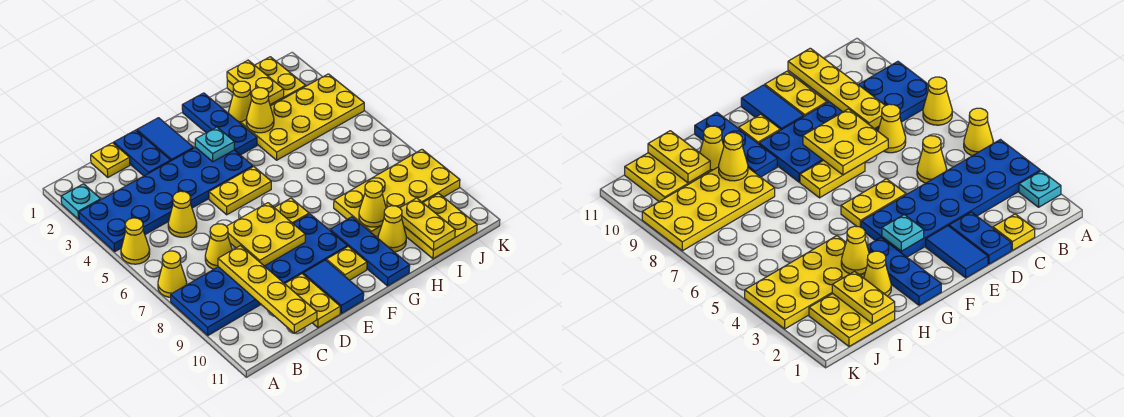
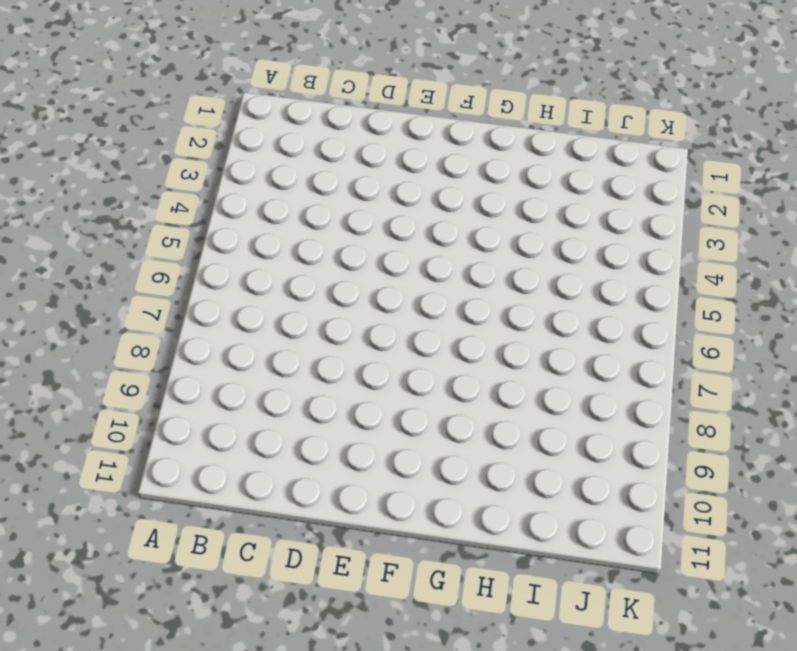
none -> cyan plate A2 level 1
none -> blue plate A3:F4 level 1
none -> yellow cone A5 level 1
none -> yellow cone A7 level 1

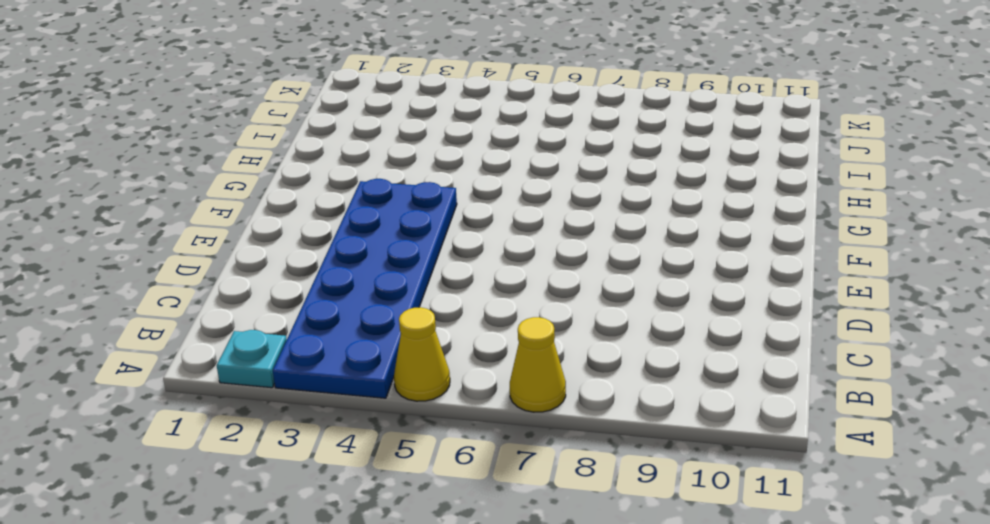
none -> blue plate A8:F9 level 1
none -> yellow plate C1 level 1
none -> yellow cone C5 level 1
none -> yellow cone C7 level 1

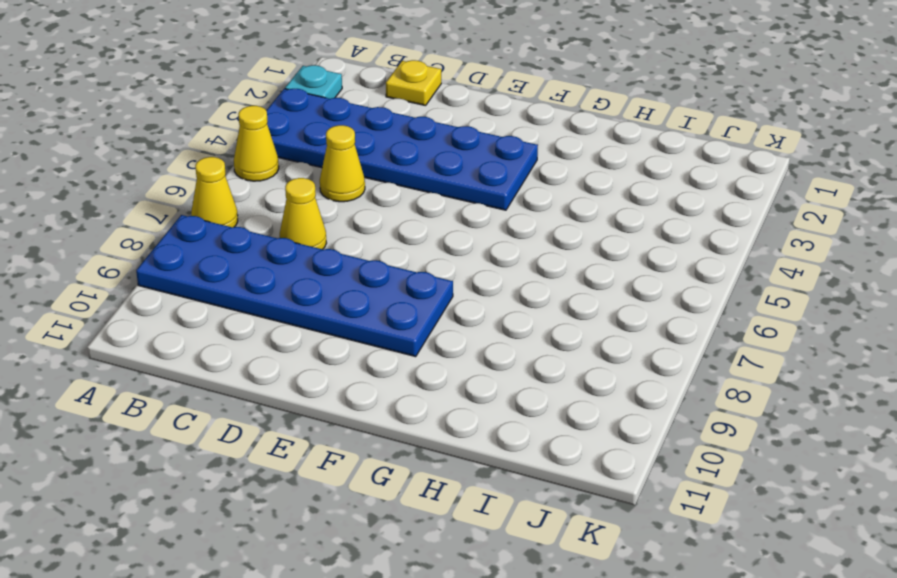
none -> blue plate D1:D2 level 1
none -> yellow plate D10:D11 level 1
none -> blue tile E1:E2 level 1
none -> yellow plate E5:F5 level 1

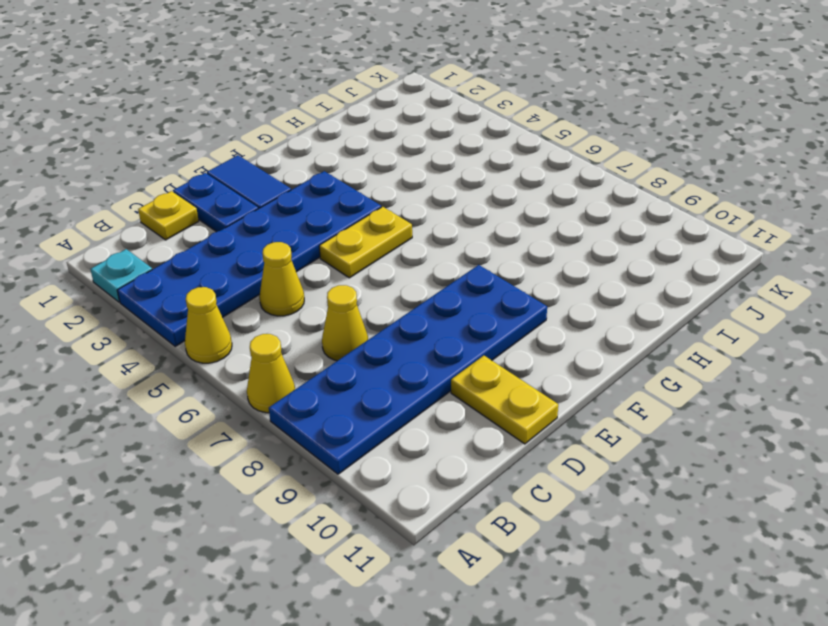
none -> yellow plate E7:F7 level 1
none -> blue tile E10:E11 level 1
none -> yellow plate F10 level 1
none -> blue plate G1:G3 level 1

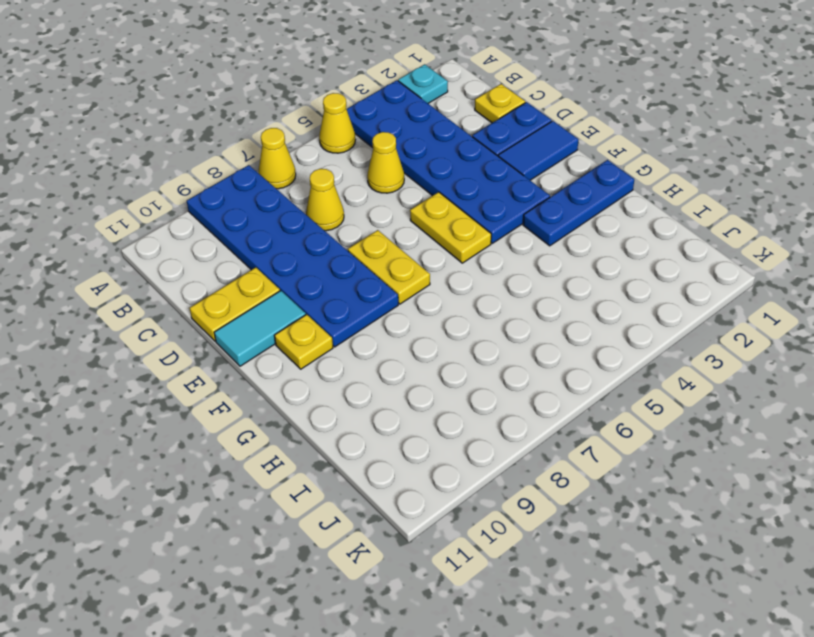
cyan tile E10:E11 level 1 -> blue tile E10:E11 level 1
none -> blue plate G9:G11 level 1
none -> yellow cone H2 level 1
none -> yellow plate H3:K4 level 1
none -> yellow plate H8:K9 level 1

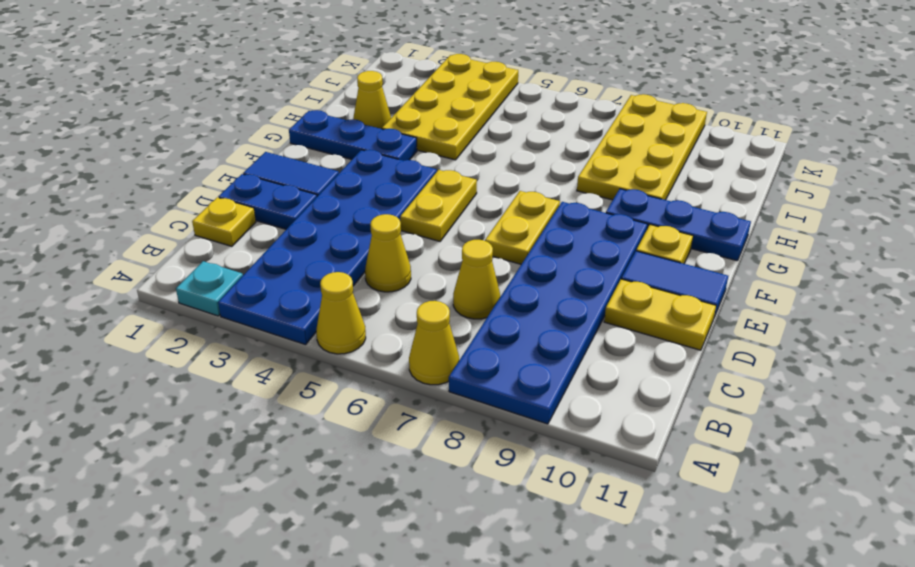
none -> yellow cone H10 level 1
none -> yellow plate I1:J2 level 1
none -> yellow plate I10:J11 level 1
none -> yellow plate C8:C11 level 2

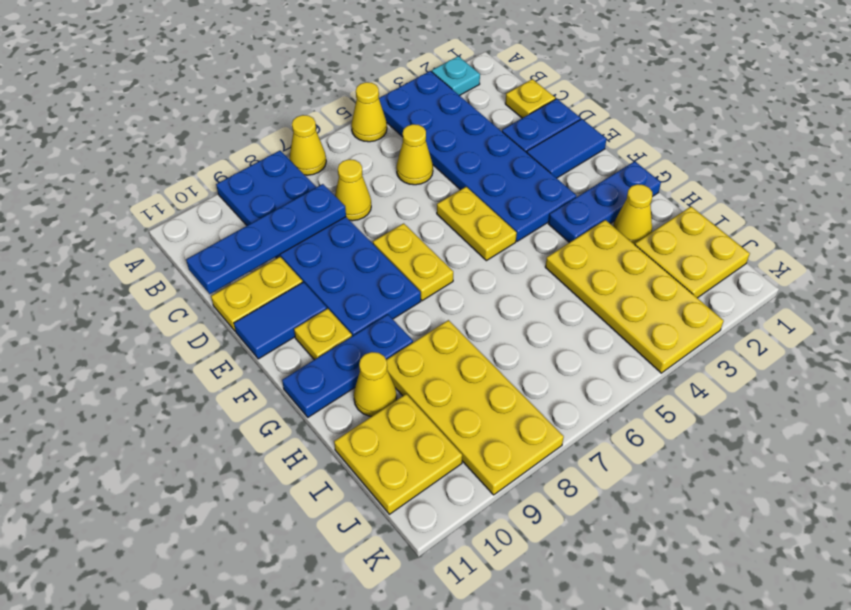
blue plate C8:C11 level 2 -> yellow plate C8:C11 level 2
none -> yellow plate D7:E8 level 2
none -> cyan plate F3 level 2
none -> yellow cone H3 level 2
none -> yellow cone H9 level 2

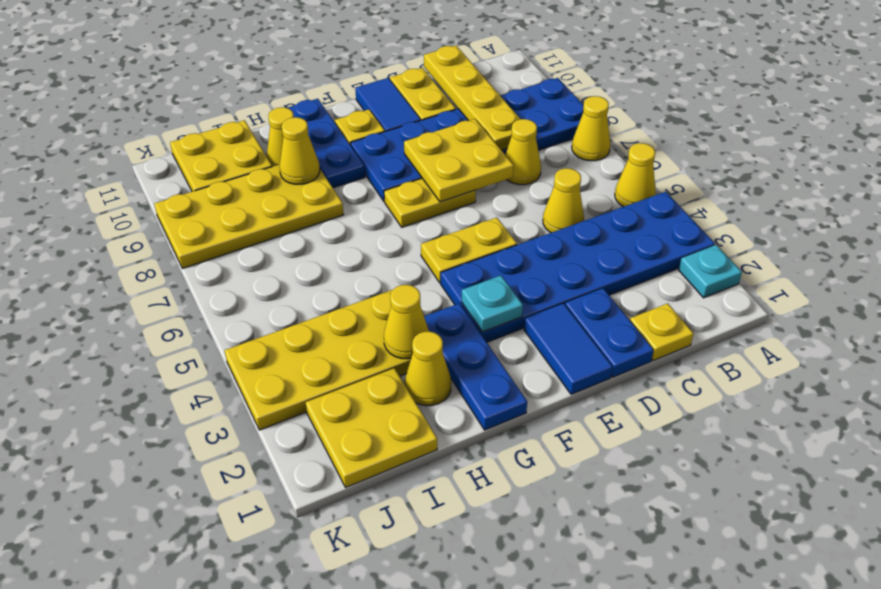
none -> yellow plate I1:I2 level 2
none -> yellow plate I10:I11 level 2

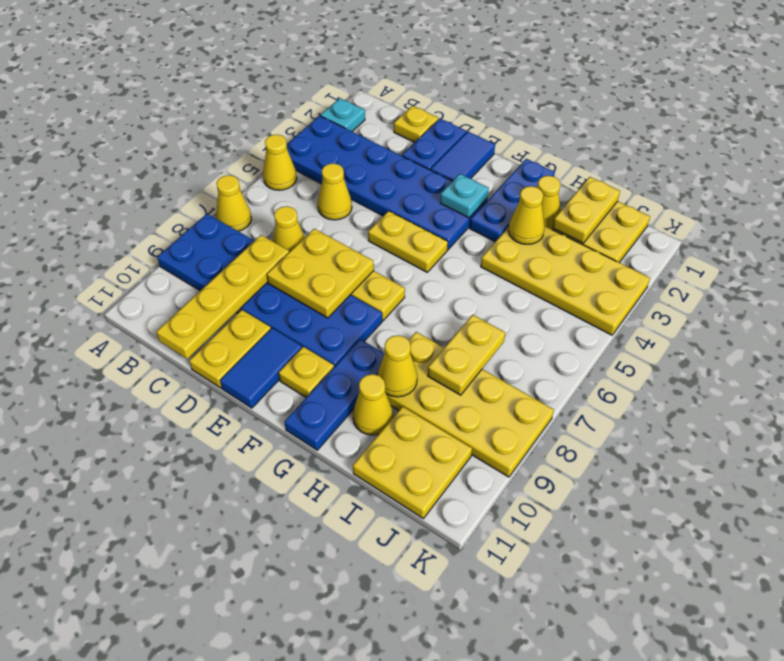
yellow plate I7:I8 level 2 -> yellow plate I10:I11 level 2

